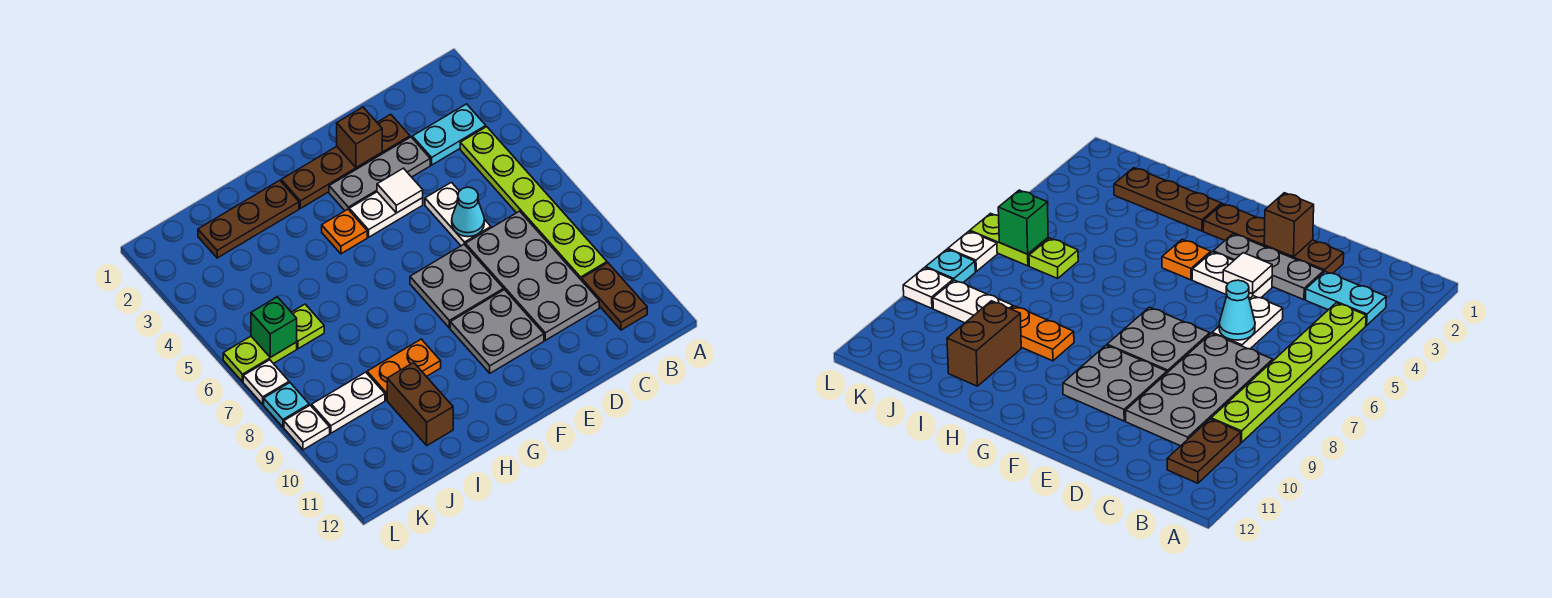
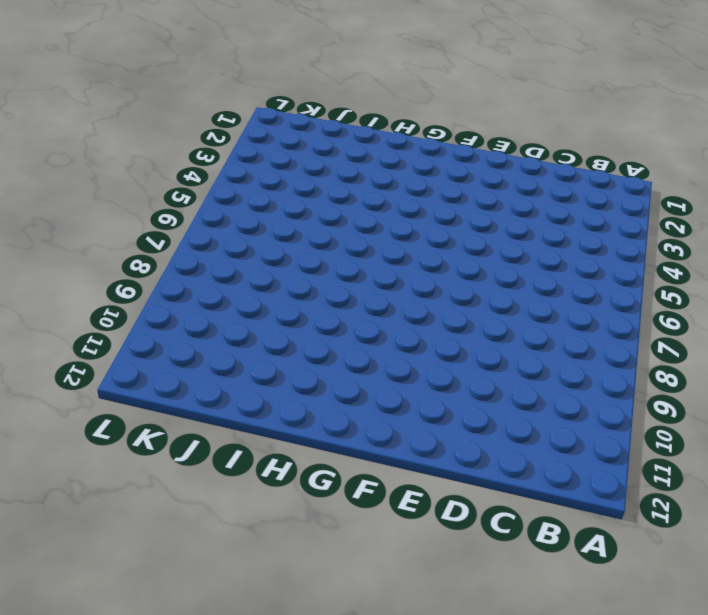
none -> cyan plate B3:C3 level 1
none -> lime plate B4:B9 level 1
none -> brown plate B10:B11 level 1

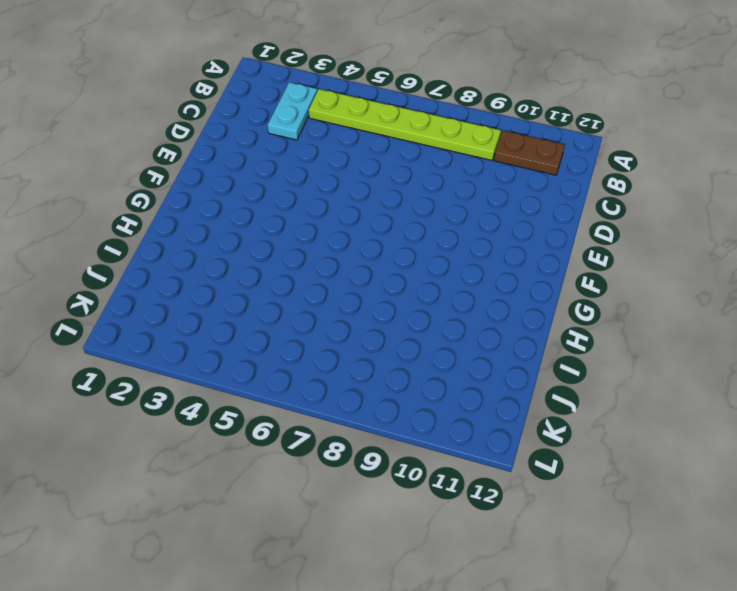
none -> grey plate C7:D10 level 1
none -> brown plate D2:G2 level 1
none -> grey plate D3:F3 level 1

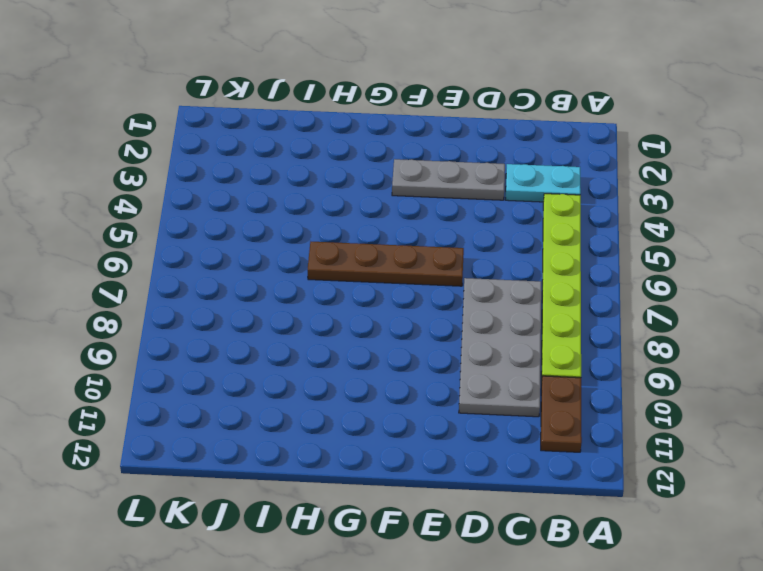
brown plate E6:H6 level 1 -> brown plate D2:G2 level 1
none -> white plate D5:D6 level 1
none -> white plate E4:F4 level 1
none -> grey plate E7:F8 level 1

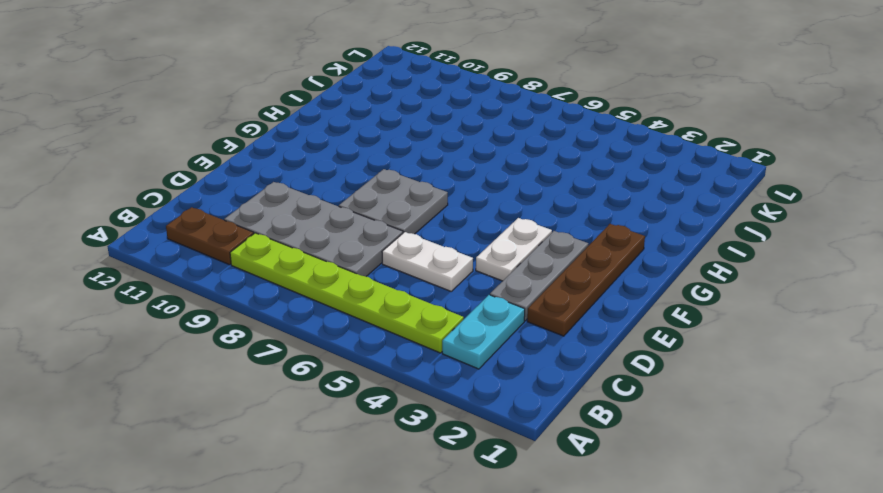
none -> grey plate E9:F10 level 1
none -> orange plate G4 level 1
none -> brown plate H2:J2 level 1

